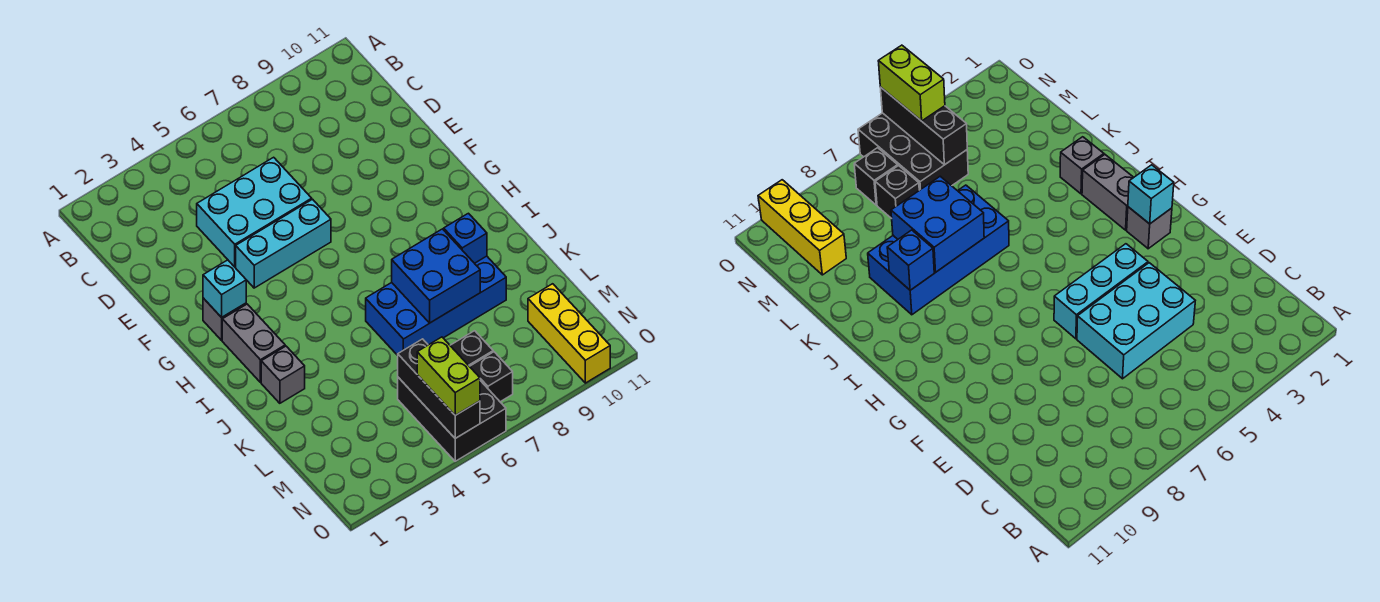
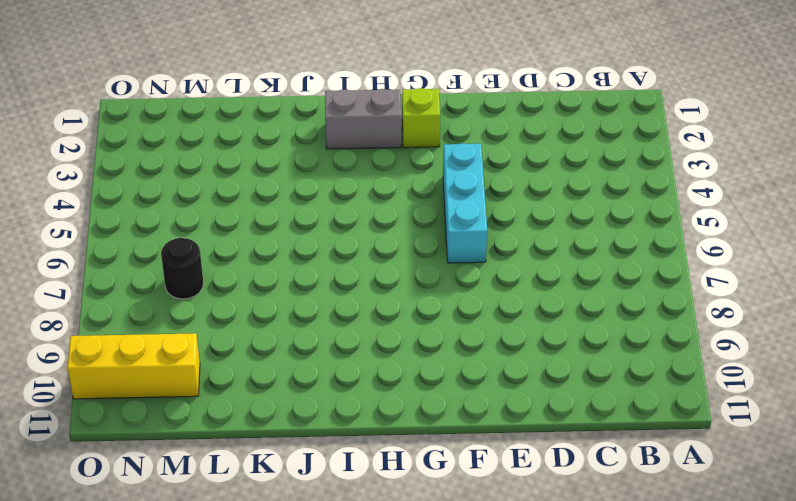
lime brick G2 level 1 -> grey brick G2 level 1
black round brick M7 level 1 -> black brick M7 level 1
none -> cyan brick D4:E6 level 1
none -> grey brick J2 level 1
none -> blue brick J6:K9 level 1

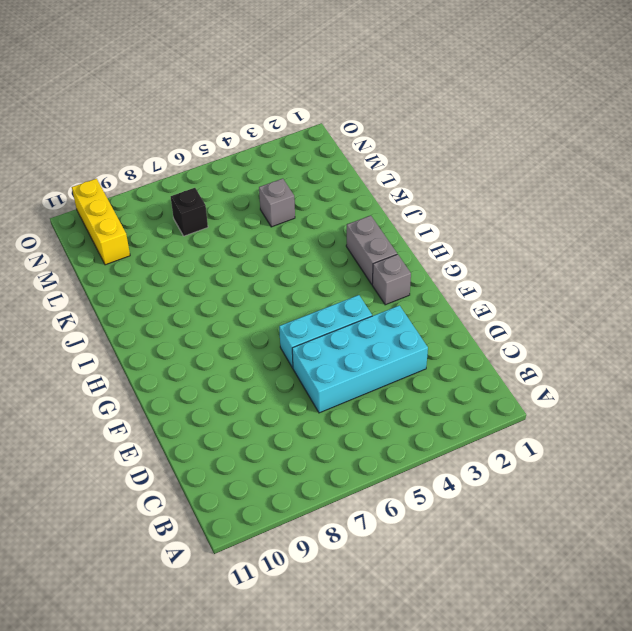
cyan brick D3:E6 level 1 -> cyan brick D4:E6 level 1
grey brick L4 level 1 -> grey brick J2 level 1
none -> blue brick J6:K9 level 1
none -> black brick M5:O6 level 1
none -> black brick N7 level 1

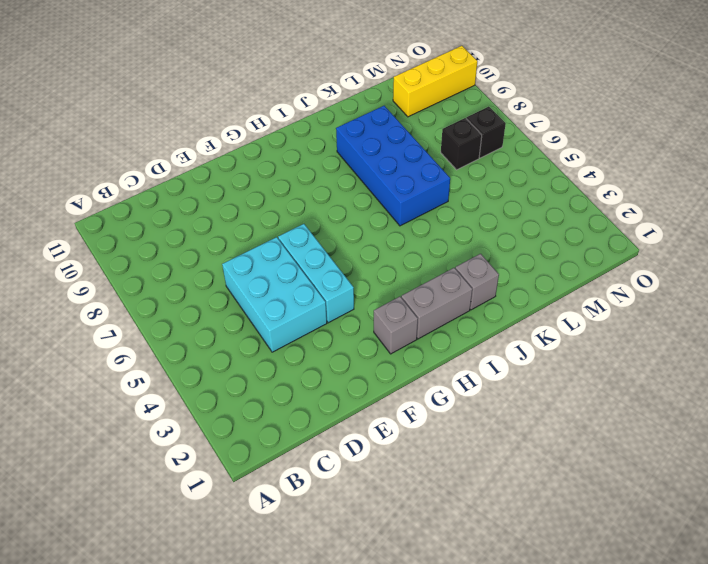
none -> black brick M5:O6 level 1
none -> cyan brick G2 level 2
none -> blue brick J7:K8 level 2

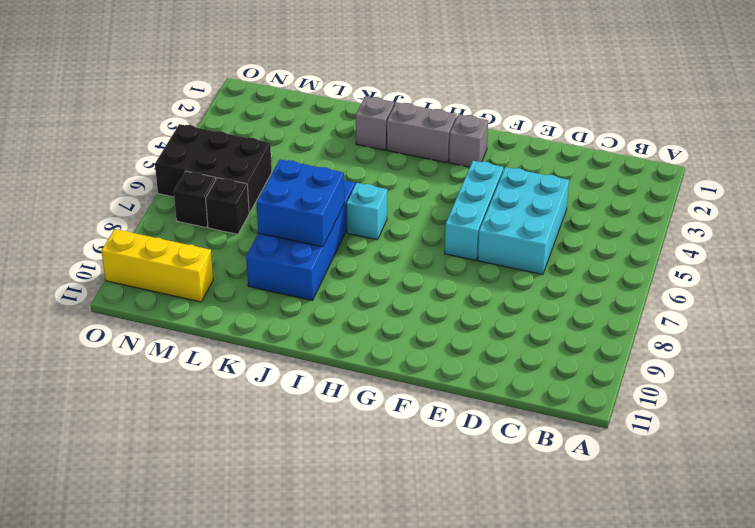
cyan brick I6 level 1 -> cyan brick G2 level 2
none -> blue brick J9 level 2
none -> black brick M5:O5 level 2
none -> lime brick N5:O5 level 3

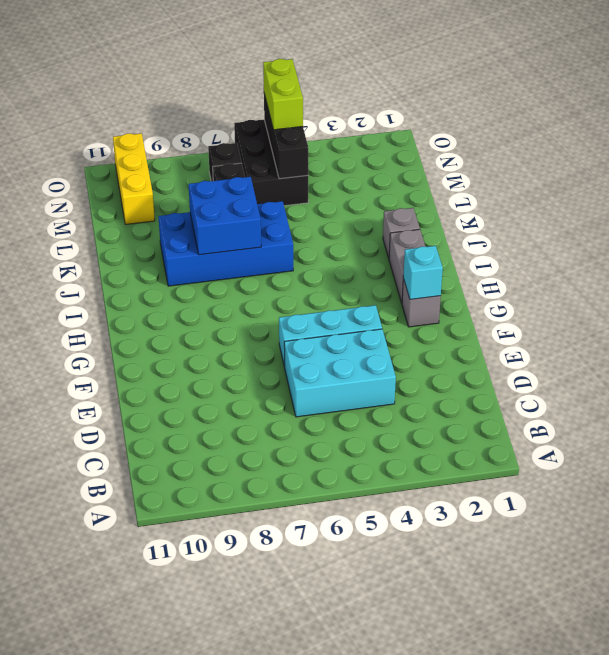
none -> blue brick J9 level 2

